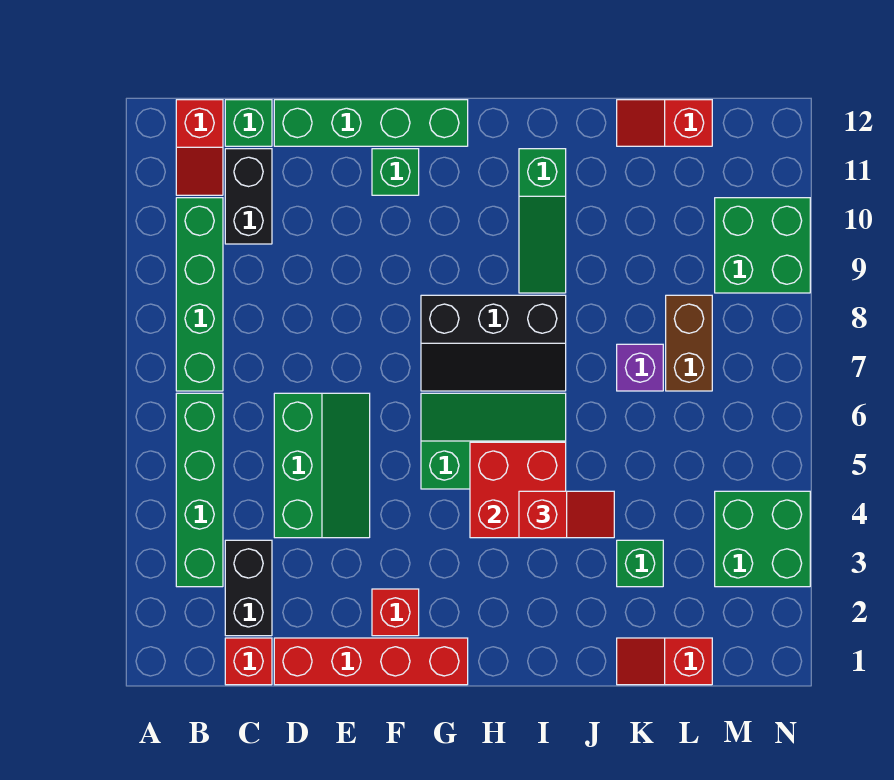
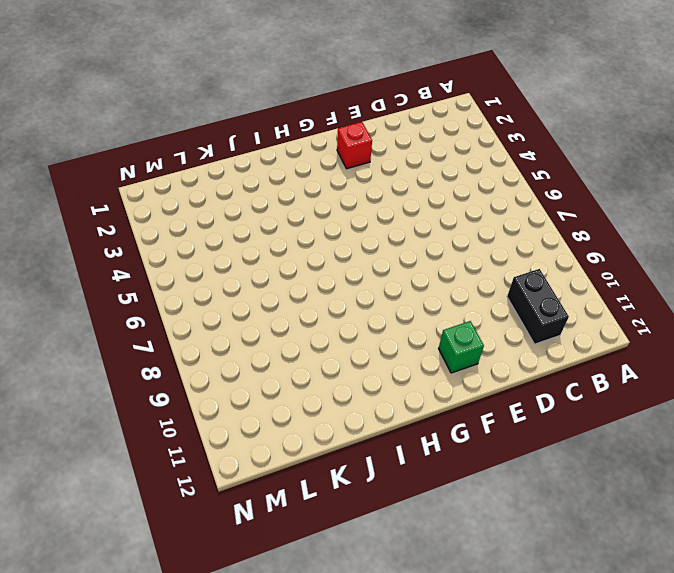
none -> green brick B3:B6 level 1
none -> green brick B7:B10 level 1
none -> red slope B11:B12 level 1 top 12

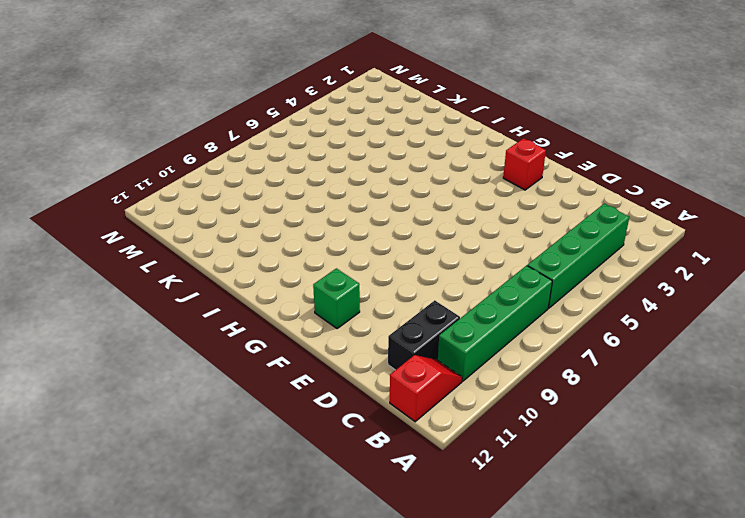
none -> red brick C1 level 1
none -> black brick C2:C3 level 1
none -> green brick C12 level 1

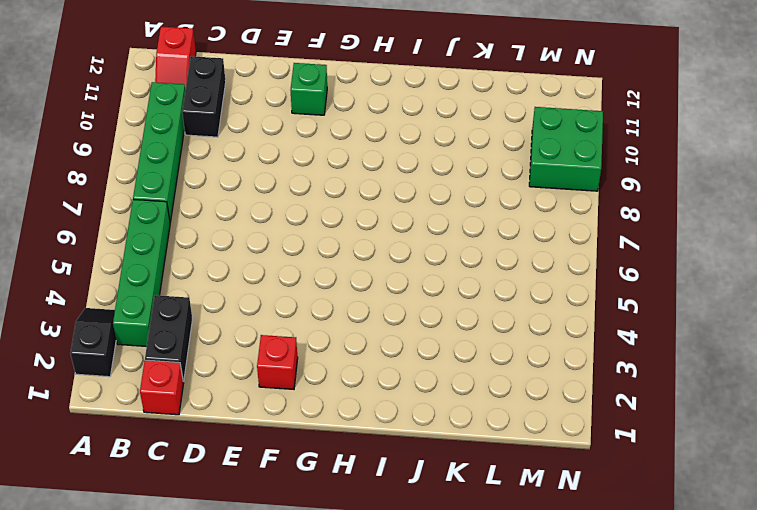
black slope A2:A3 level 1 top 2 -> none
none -> green brick C12 level 1
none -> red brick D1:G1 level 1
none -> green slope D4:E6 level 1 top D

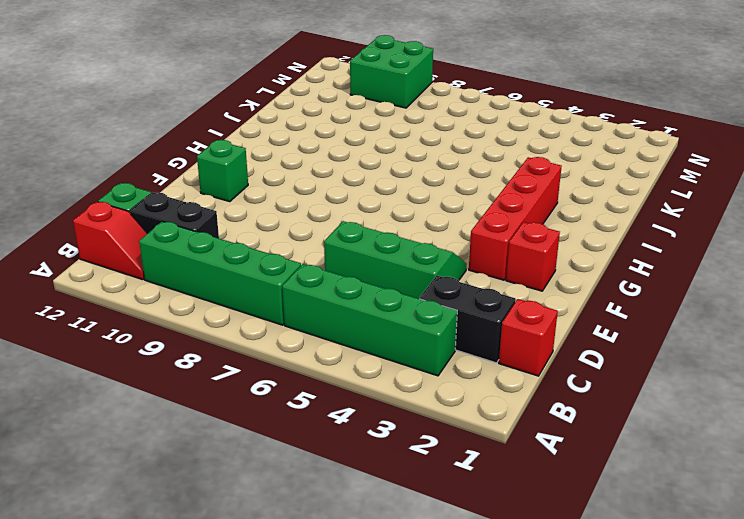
red brick F3:I3 level 1 -> red brick D1:G1 level 1
none -> green brick D12:G12 level 1
none -> green slope G5:I6 level 1 top 5
none -> black slope G7:I8 level 1 top 8

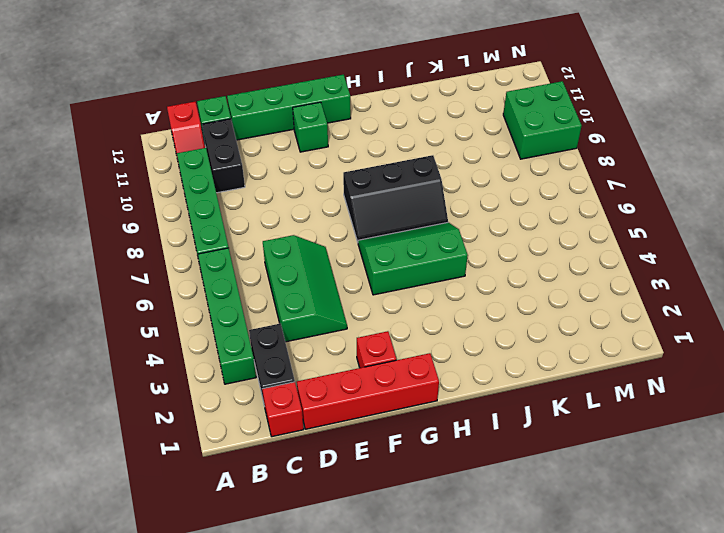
none -> green slope I9:I11 level 1 top 11
none -> red slope K1:L1 level 1 top L
none -> green brick K3 level 1

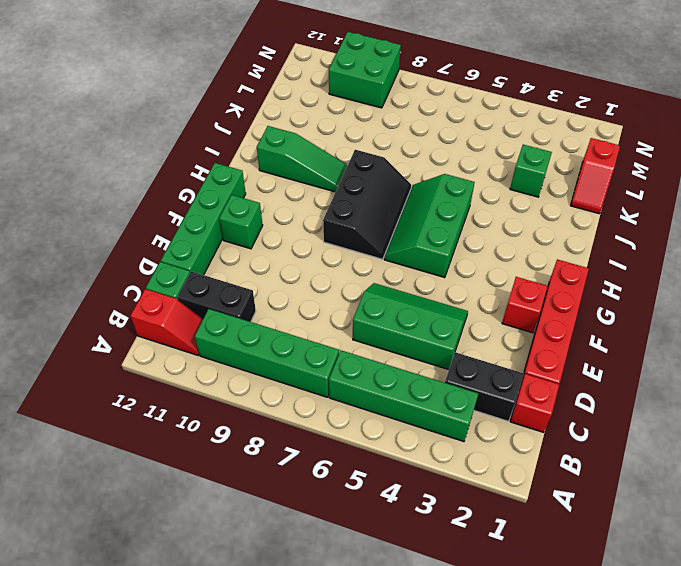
none -> purple brick K7 level 1
none -> red slope K12:L12 level 1 top L
none -> brown brick L7:L8 level 1

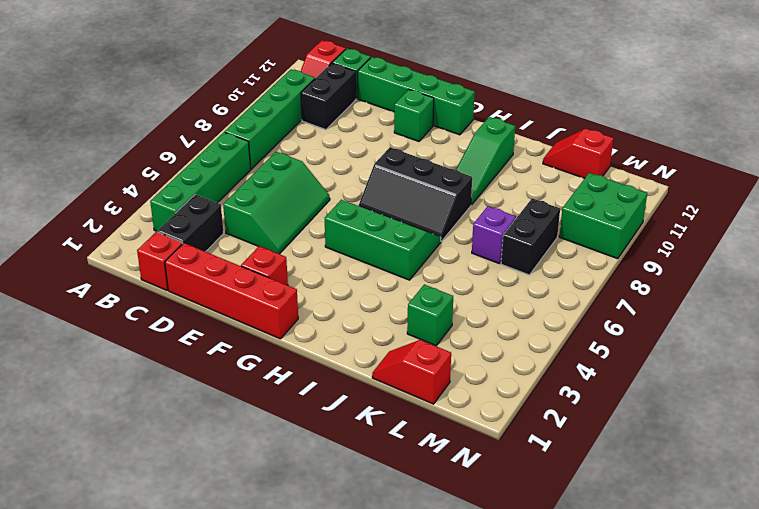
black brick L7:L8 level 1 -> brown brick L7:L8 level 1
none -> green brick M3:N4 level 1
none -> red brick H4:I5 level 2
none -> red slope I4:J4 level 3 top I

